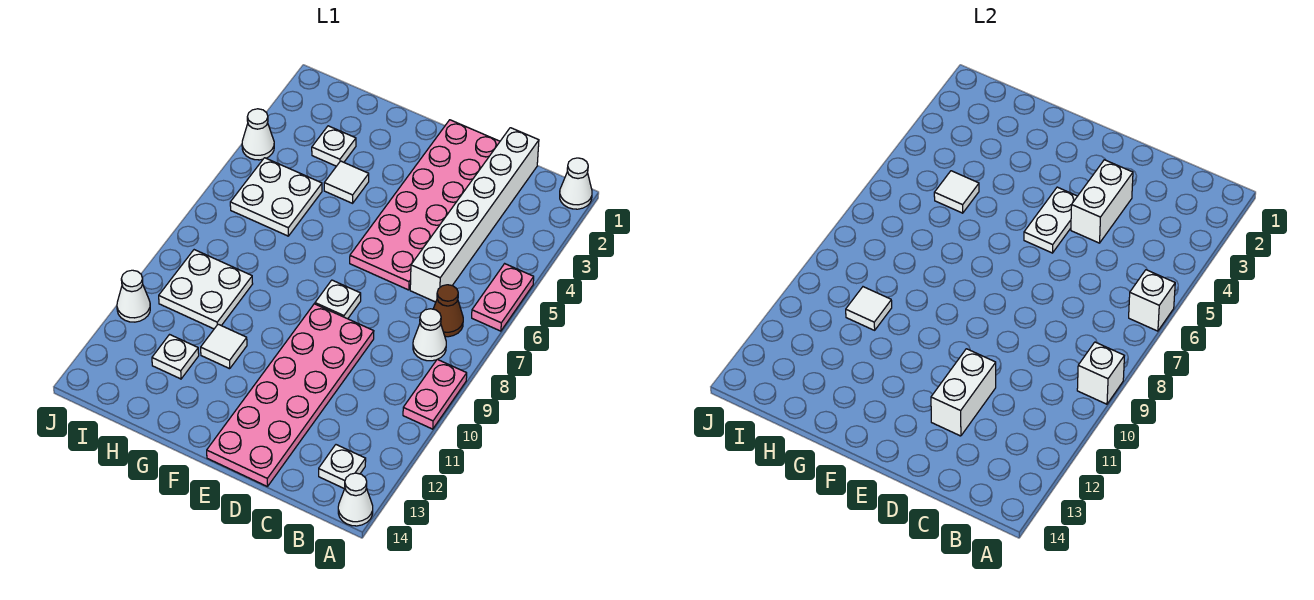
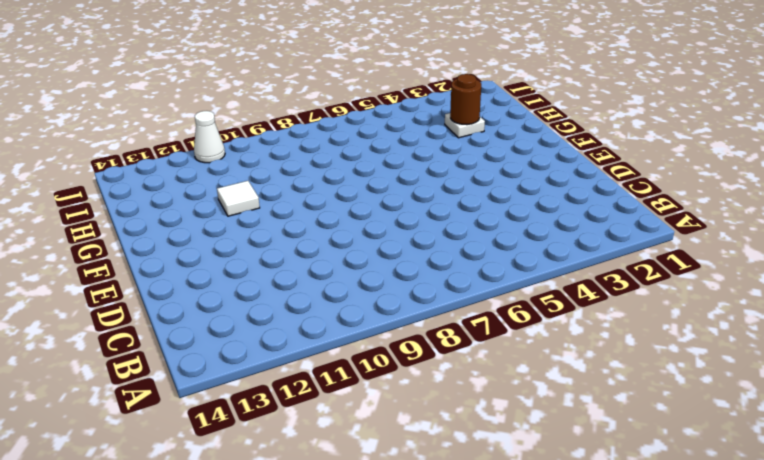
brown round brick H3 level 2 -> none
none -> white cone A1 level 1
none -> pink plate A5:A6 level 1
none -> pink plate A9:A10 level 1

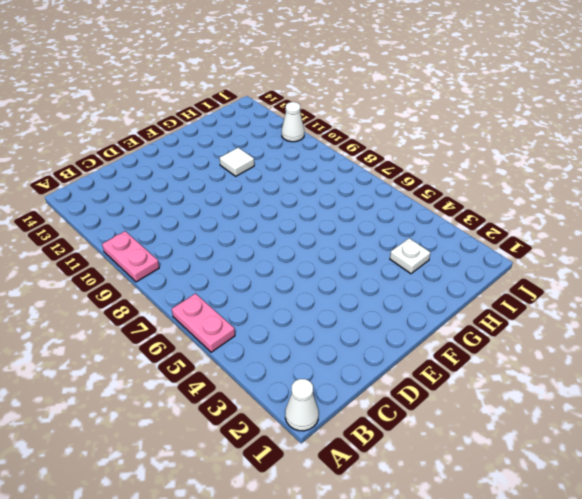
none -> white cone A14 level 1
none -> brown cone B7 level 1
none -> white cone B8 level 1

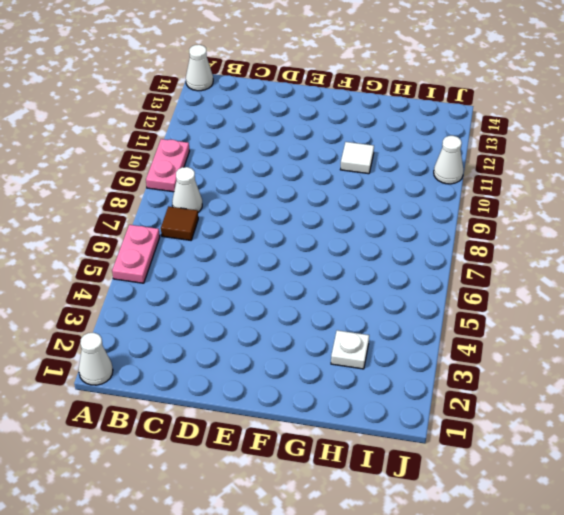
brown tile B7 level 1 -> brown cone B7 level 1
none -> white plate B13 level 1
none -> white brick C1:C6 level 1
none -> pink plate D1:E6 level 1

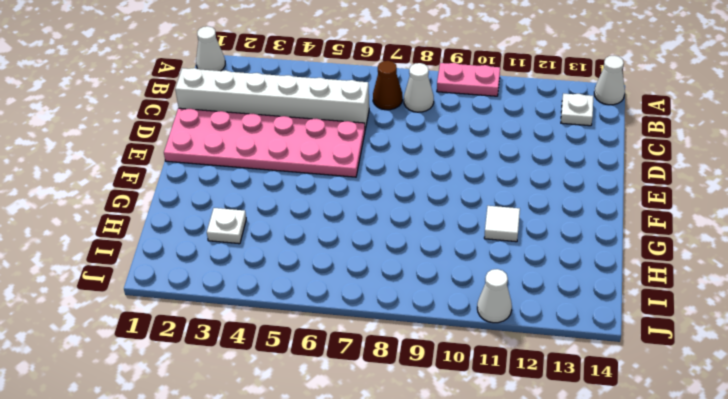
none -> pink plate A5:A6 level 1
none -> pink plate D9:E14 level 1
none -> white plate E8 level 1

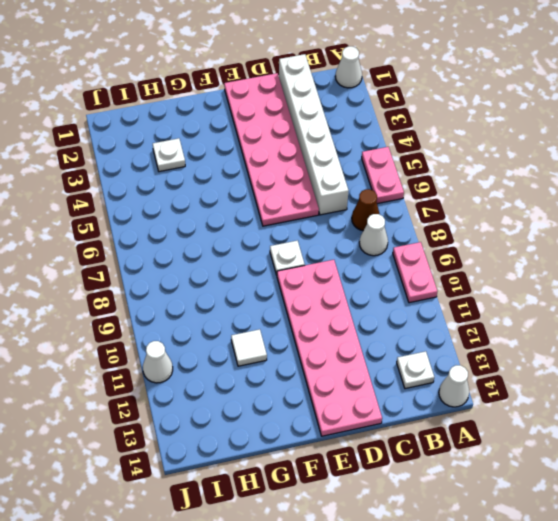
none -> white tile G4 level 1
none -> white plate H5:I6 level 1
none -> white plate H9:I10 level 1

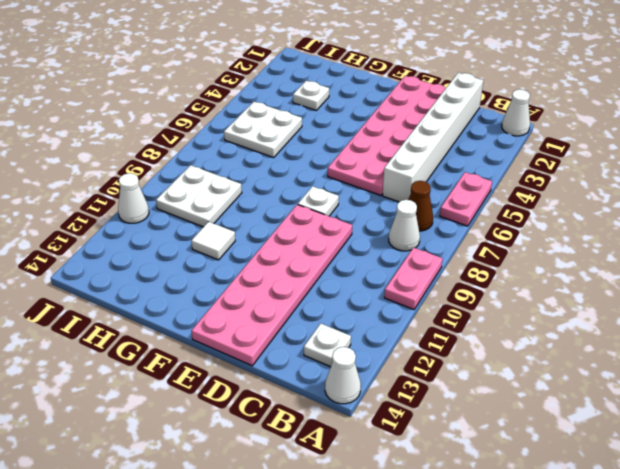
none -> white tile G4 level 1
none -> white plate H12 level 1
none -> white cone J4 level 1

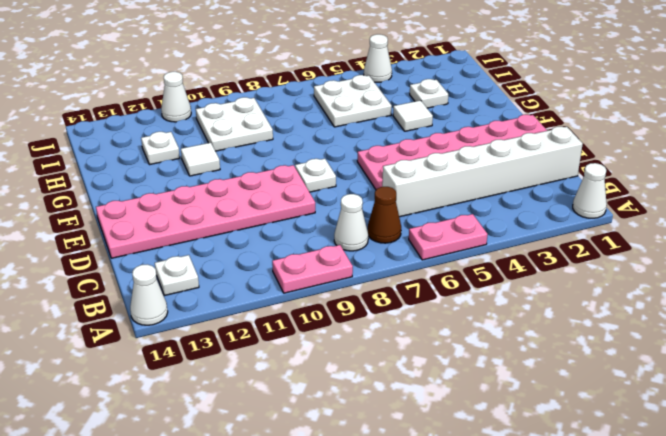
none -> white brick A6 level 2
none -> white brick A9 level 2
none -> white brick D3:D4 level 2

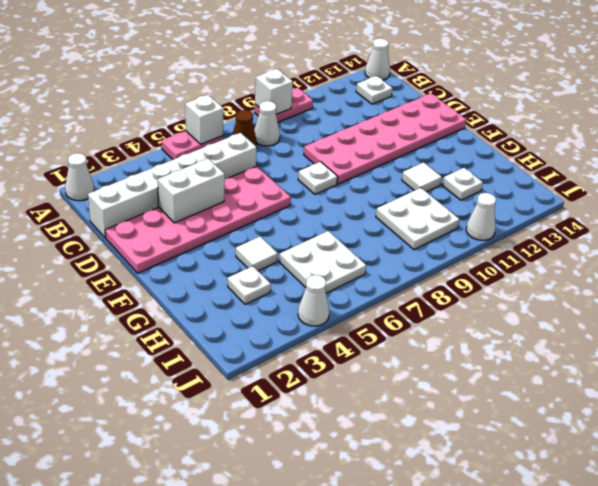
none -> white brick D11:D12 level 2
none -> white plate E4:E5 level 2
none -> white tile H5 level 2

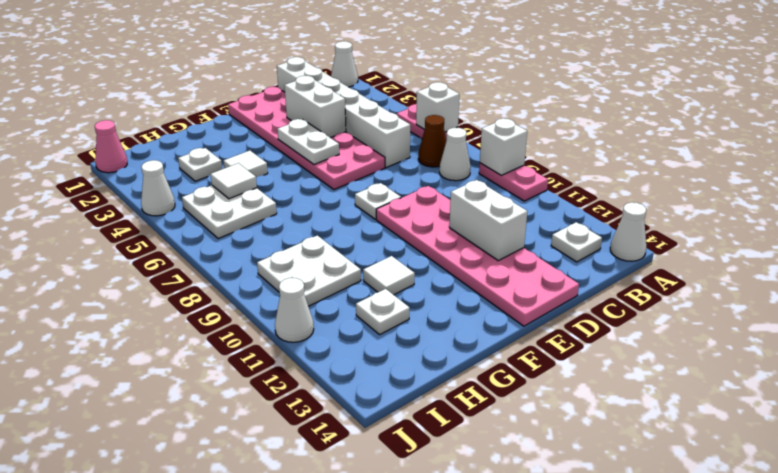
pink cone J1 level 1 -> none
none -> white tile H10 level 2

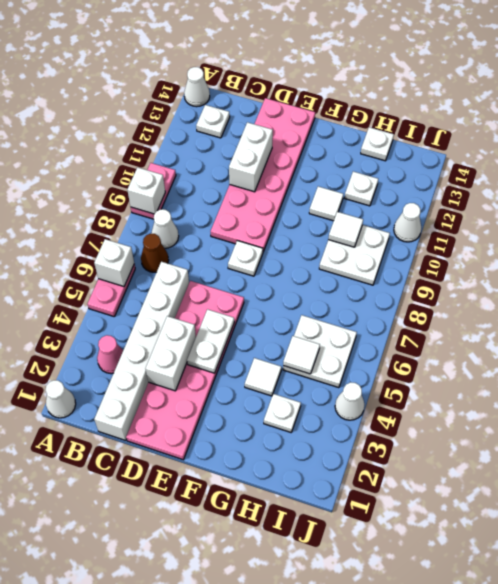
pink cone B3 level 1 -> none
white plate H14 level 1 -> none

